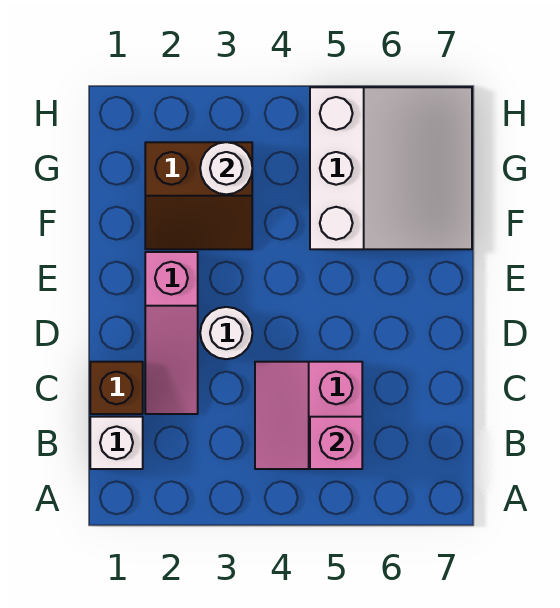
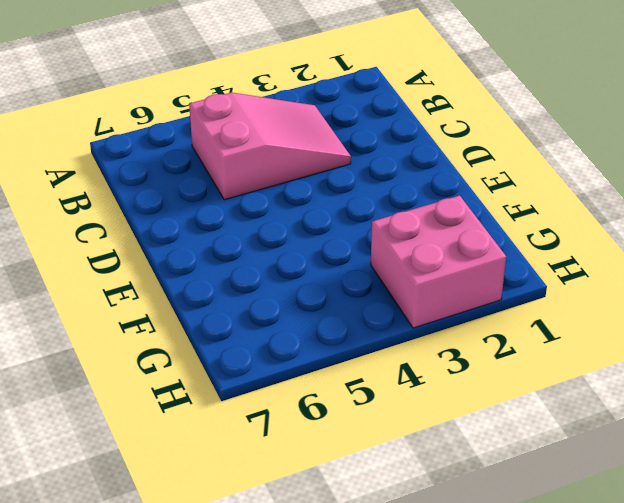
pink slope B3:C5 level 1 top 5 -> pink slope B4:C5 level 1 top 5
pink brick G2:H3 level 1 -> brown slope F2:G3 level 1 top G
none -> white brick B1 level 1
none -> brown brick C1 level 1

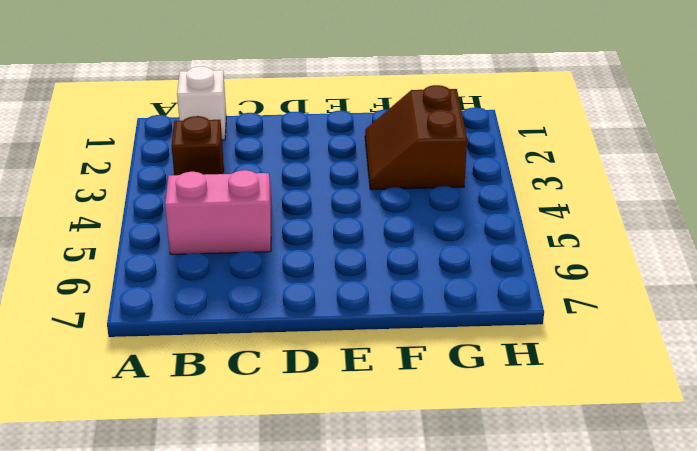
brown brick B3 level 1 -> brown brick C1 level 1
none -> pink slope C2:E2 level 1 top E
none -> white round brick D3 level 1

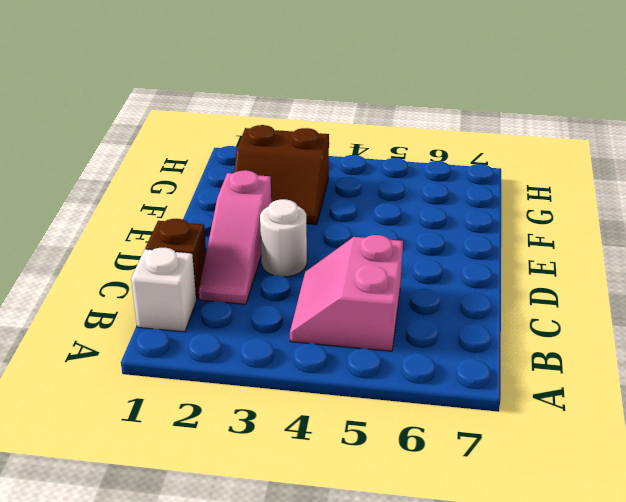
none -> white slope F5:H7 level 1 top 5
none -> pink brick B5 level 2

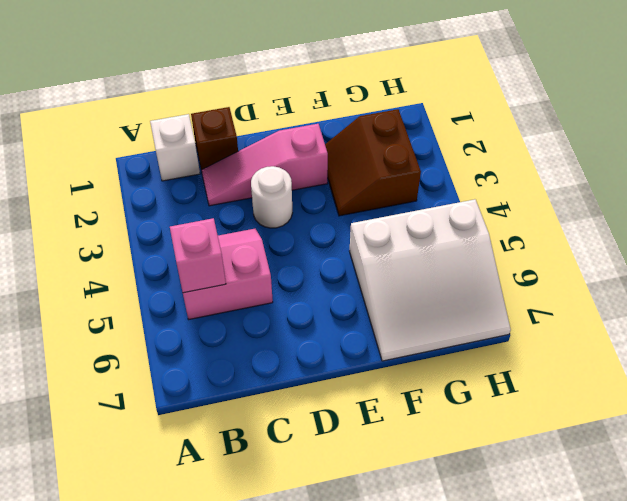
none -> white round brick G3 level 2

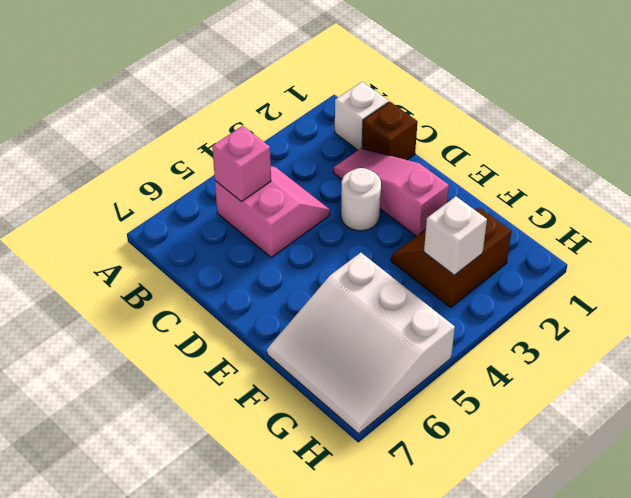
white brick G3 level 2 -> white round brick G3 level 2

